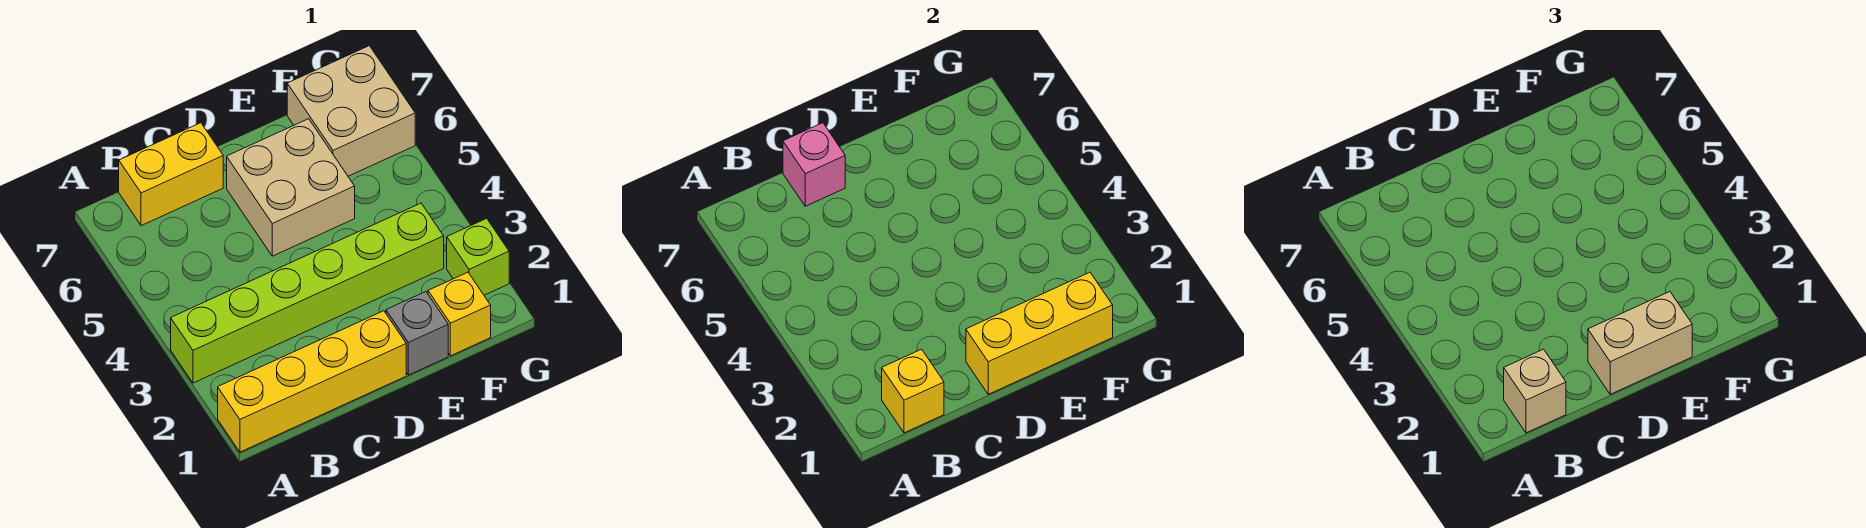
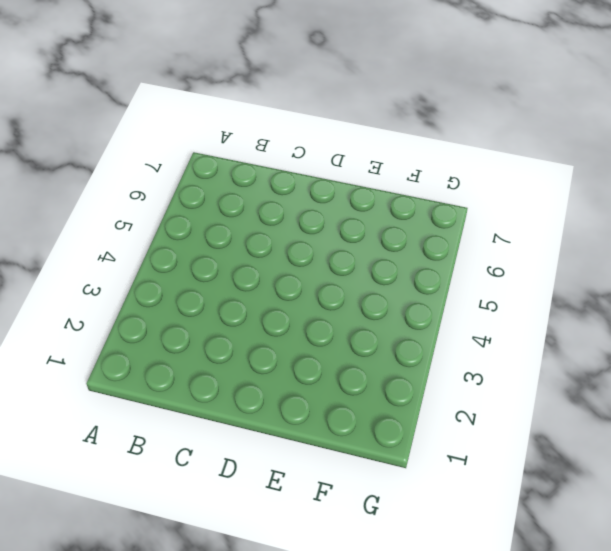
none -> yellow brick A1:D1 level 1
none -> lime brick A3:F3 level 1
none -> yellow brick B7:C7 level 1

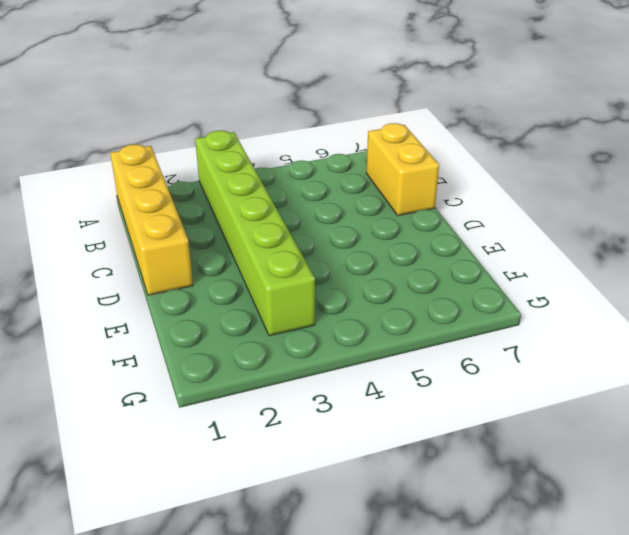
none -> tan brick D5:E6 level 1
none -> grey brick E1 level 1
none -> yellow brick F1 level 1

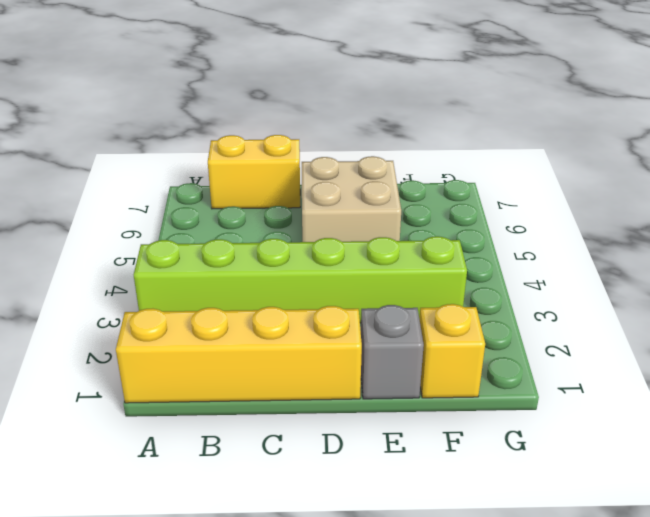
none -> tan brick F6:G7 level 1
none -> lime brick G2 level 1
none -> yellow brick B1 level 2

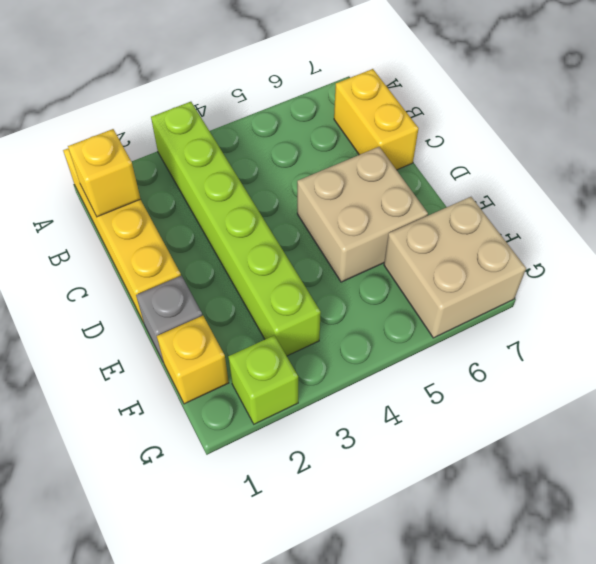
none -> pink brick C7 level 2
none -> yellow brick D1:F1 level 2
none -> tan brick B1 level 3

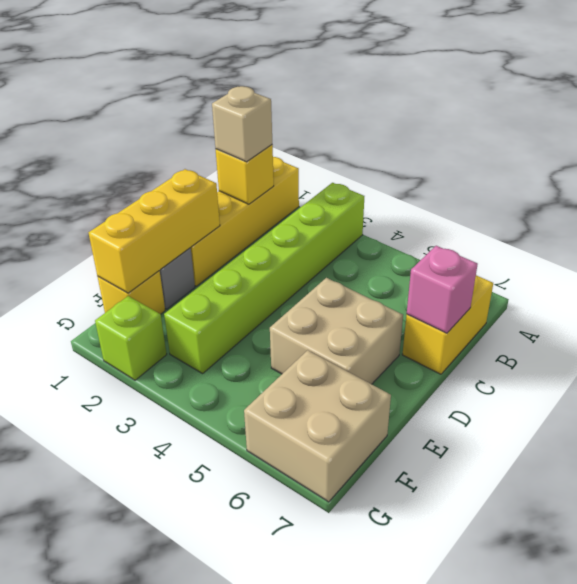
none -> tan brick D1:E1 level 3

